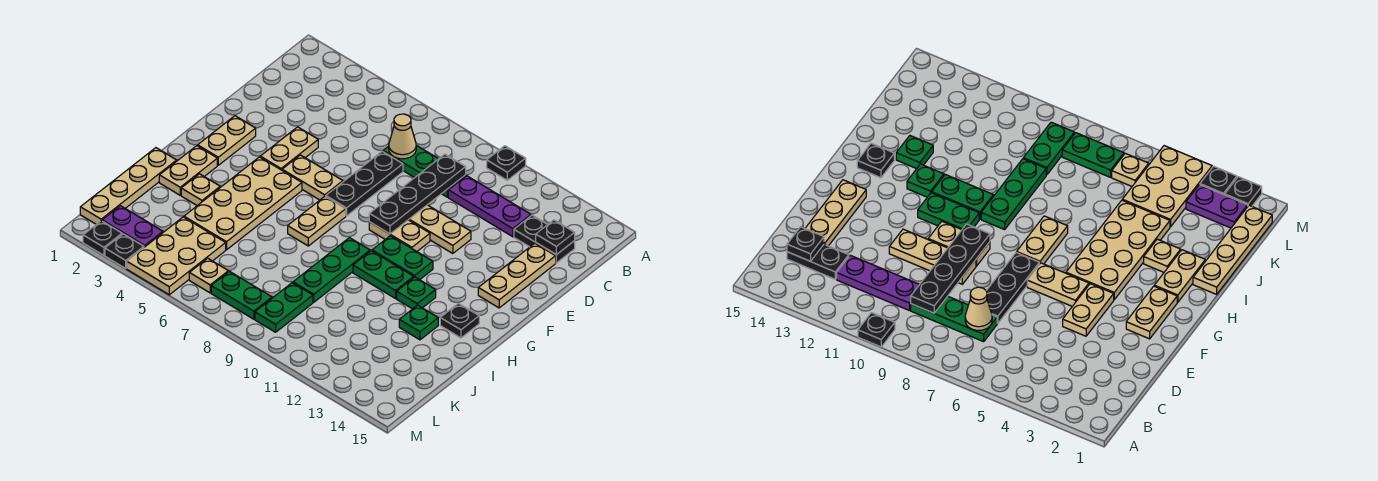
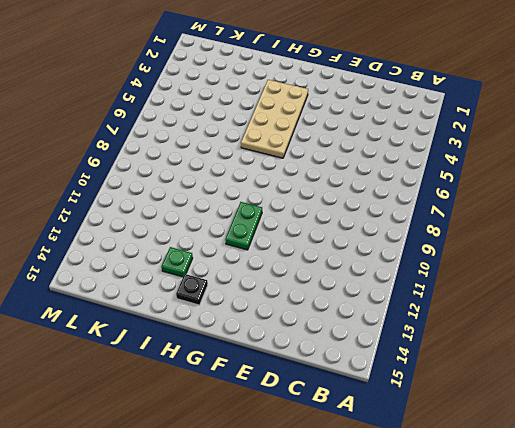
tan plate G3:H6 level 1 -> tan plate G4:J5 level 1
none -> black plate A10 level 1
none -> green plate C7:C9 level 1
none -> purple plate C10:C12 level 1
none -> black plate C13:C14 level 1

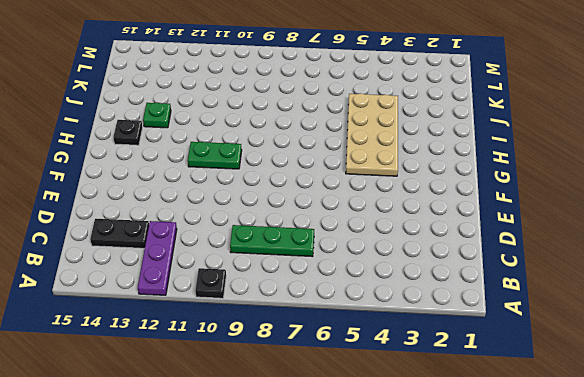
purple plate A12:C12 level 1 -> purple plate C10:C12 level 1
none -> black plate D7:F7 level 1
none -> tan plate D14:F14 level 1
none -> tan plate E4:F4 level 1
none -> tan plate E9:E11 level 1

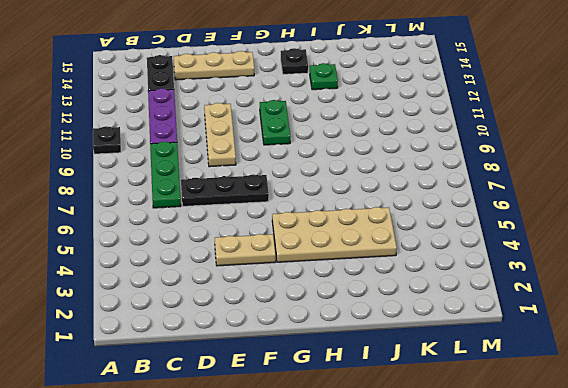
none -> tan plate F2:G2 level 1
none -> tan plate F5:F6 level 1
none -> tan plate F9:F10 level 1
none -> tan plate G7:H7 level 1

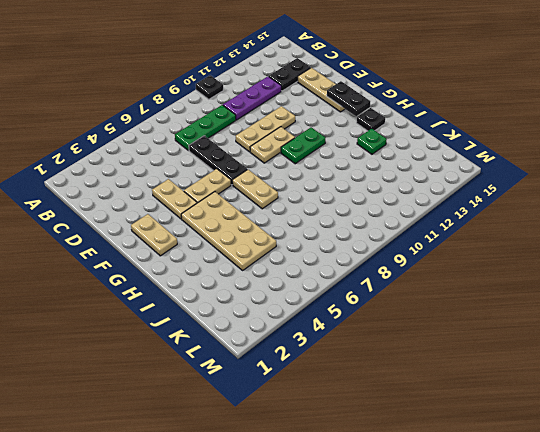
black plate F14:G14 level 2 -> none
none -> tan plate H2:I2 level 1
none -> green plate H9:J9 level 1
none -> green plate H10:H11 level 1
none -> green plate H12 level 1

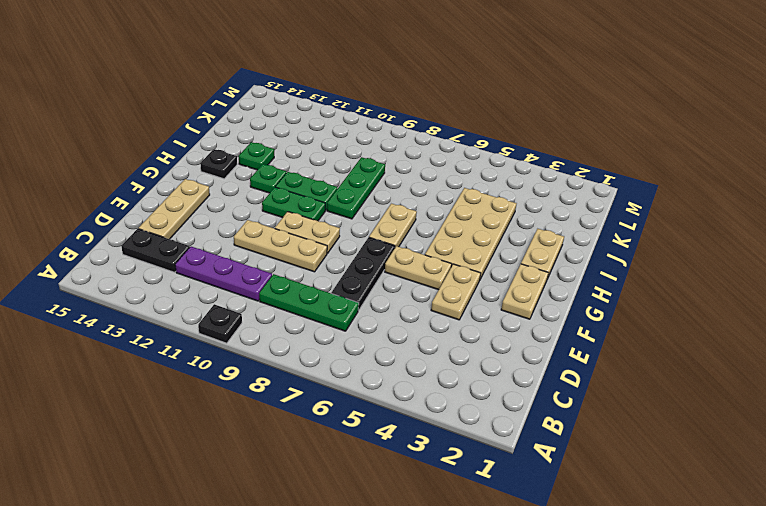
none -> tan plate I1:L1 level 1
none -> tan plate I3 level 1
none -> tan plate K4:M5 level 1
none -> green plate K9:L9 level 1

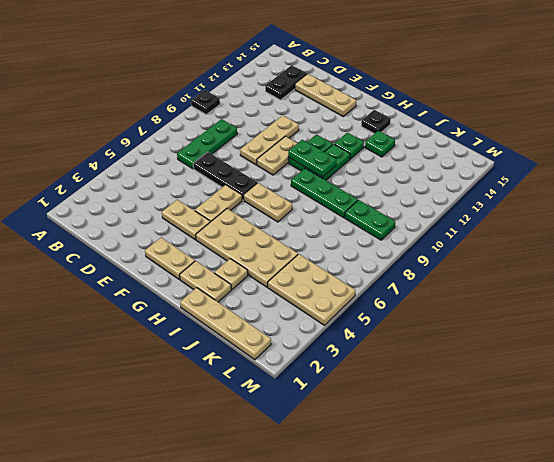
green plate G10:H10 level 2 -> green plate L7:L8 level 1
none -> purple plate C10:C12 level 1
none -> purple plate L2:L3 level 1
none -> tan plate L6 level 1
none -> black plate M2 level 1

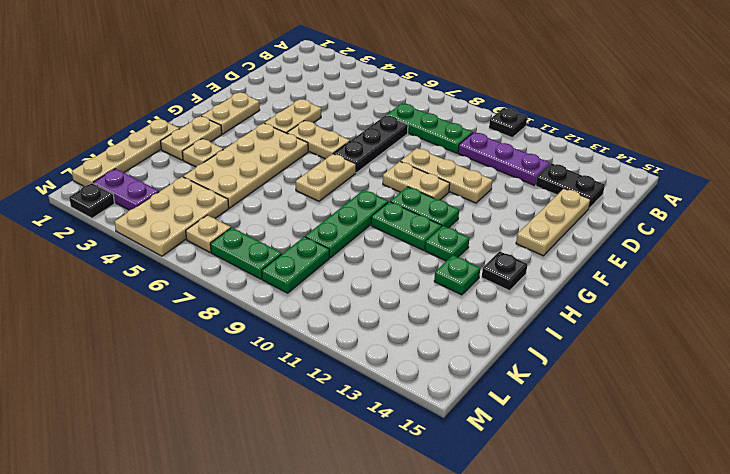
none -> black plate M3 level 1
none -> tan cone C7 level 2
none -> black plate C9:F9 level 2
none -> black plate C14 level 2

